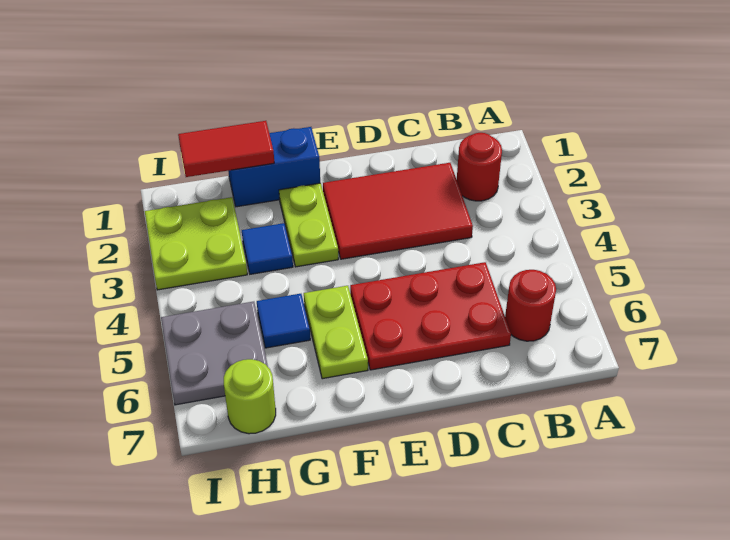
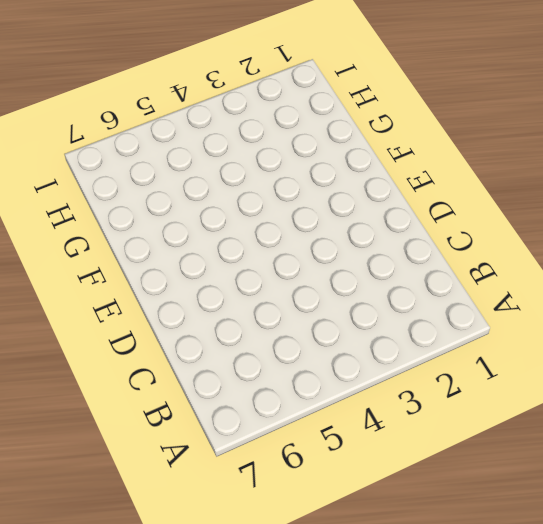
none -> red round brick B2 level 1
none -> red round brick B6 level 1
none -> red tile C2:E3 level 1

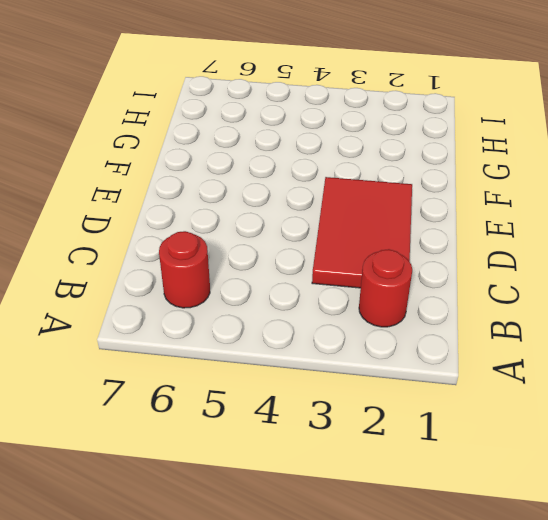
none -> red plate C5:E6 level 1
none -> blue brick F1:G1 level 1
none -> lime plate F2:F3 level 1

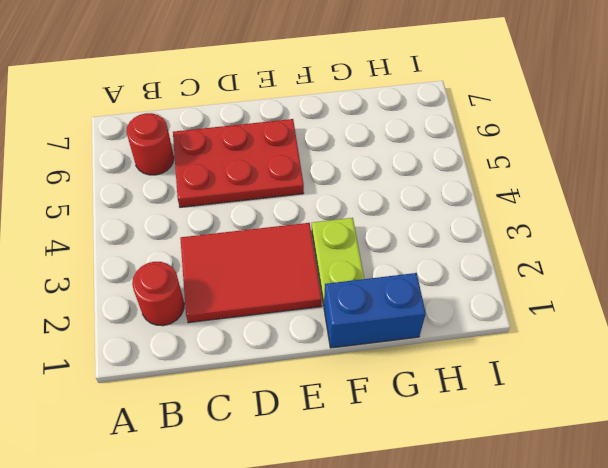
none -> lime plate F5:F6 level 1
none -> blue tile G3 level 1
none -> blue tile G5 level 1

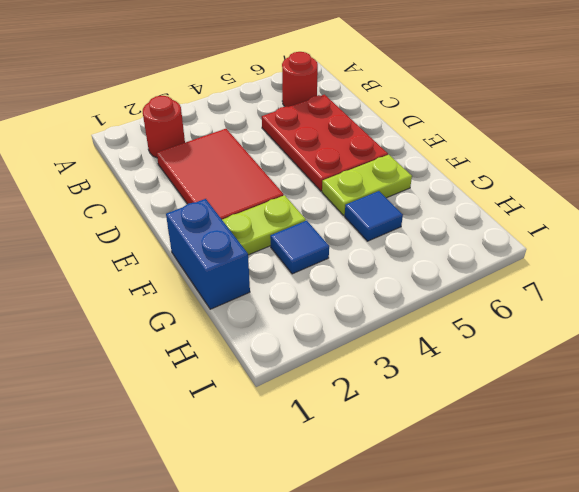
none -> lime plate H2:I3 level 1
none -> grey plate H5:I6 level 1
none -> lime round brick H7 level 1

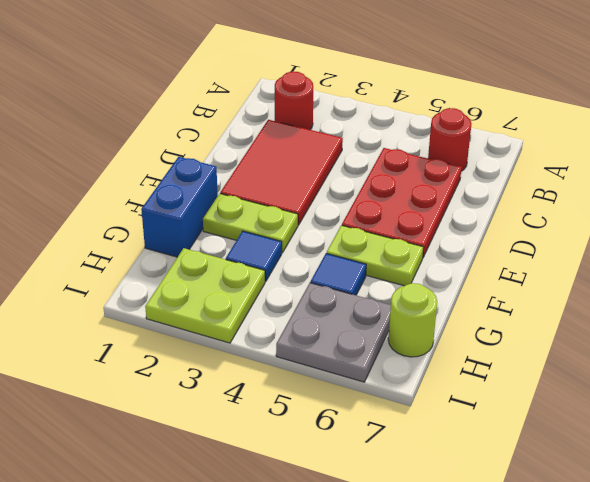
none -> red tile G1:H1 level 2

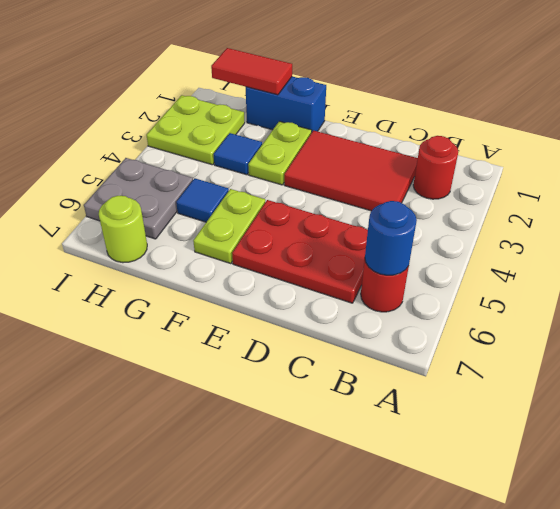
blue round brick B6 level 2 -> none

